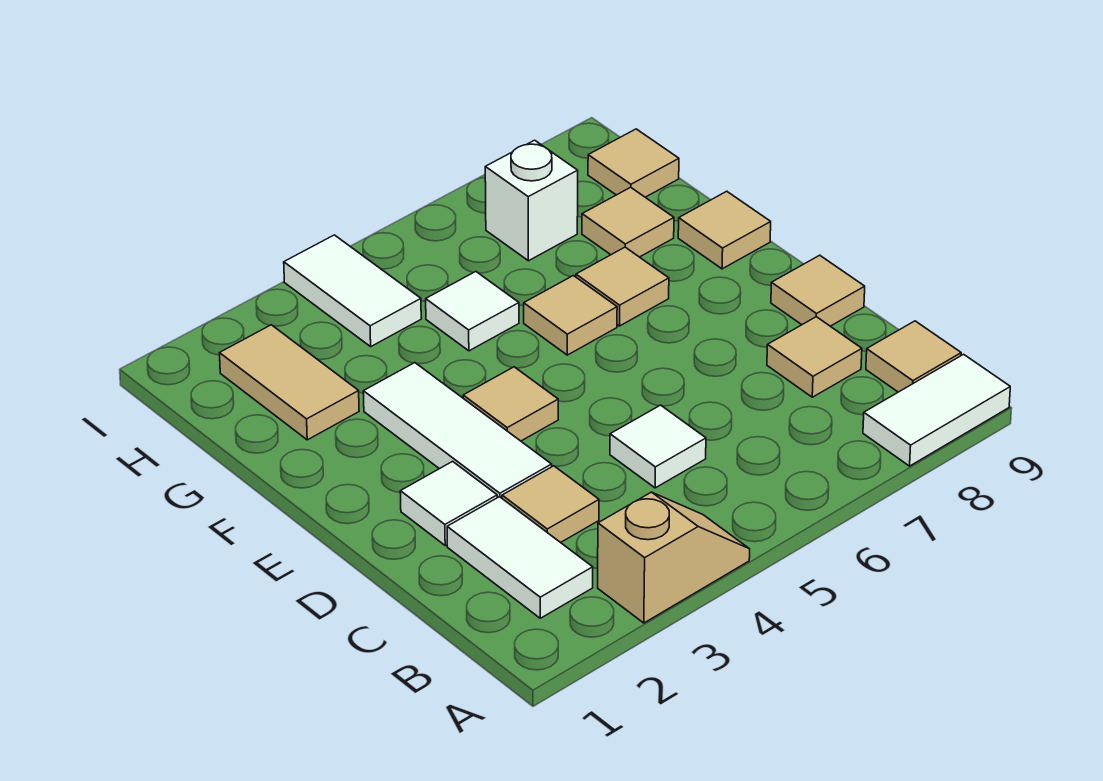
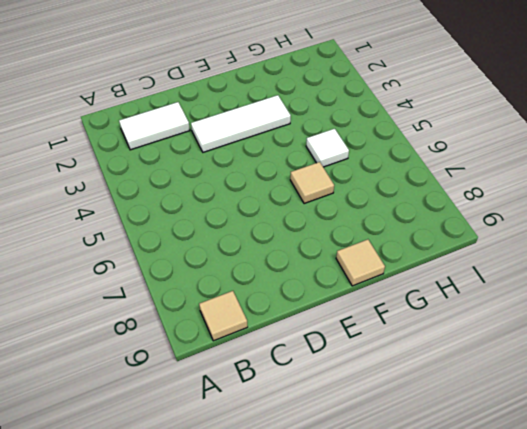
none -> tan slope A3:A4 level 1 top 3
none -> white tile A8:A9 level 1
none -> tan tile C3 level 1

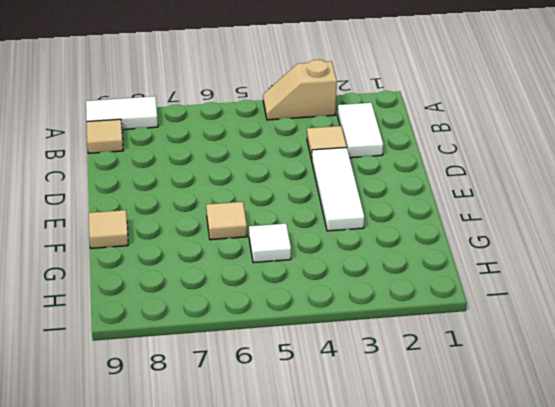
none -> white tile C5 level 1
none -> tan tile C8 level 1
none -> white tile D2 level 1

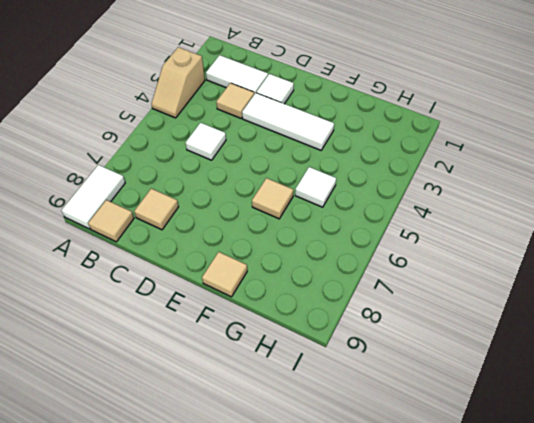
none -> tan tile D9 level 1
none -> tan tile E4 level 1
none -> tan tile F7 level 1

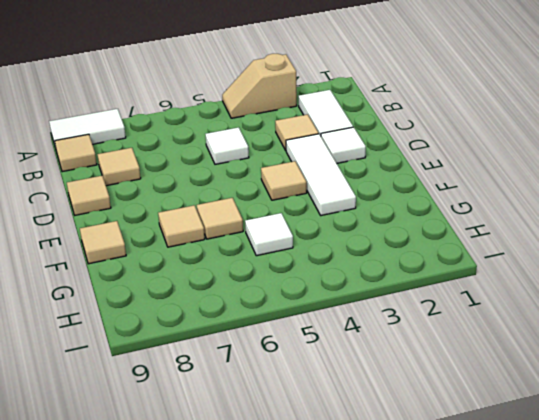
none -> tan tile G2:H2 level 1
none -> tan tile G8 level 1
none -> white tile H4:I4 level 1

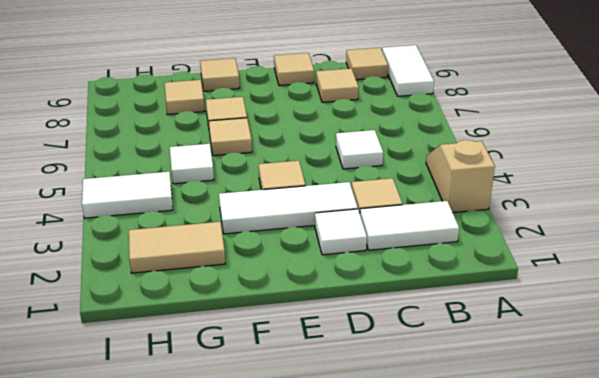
none -> white brick H7 level 1
none -> tan tile H9 level 1

